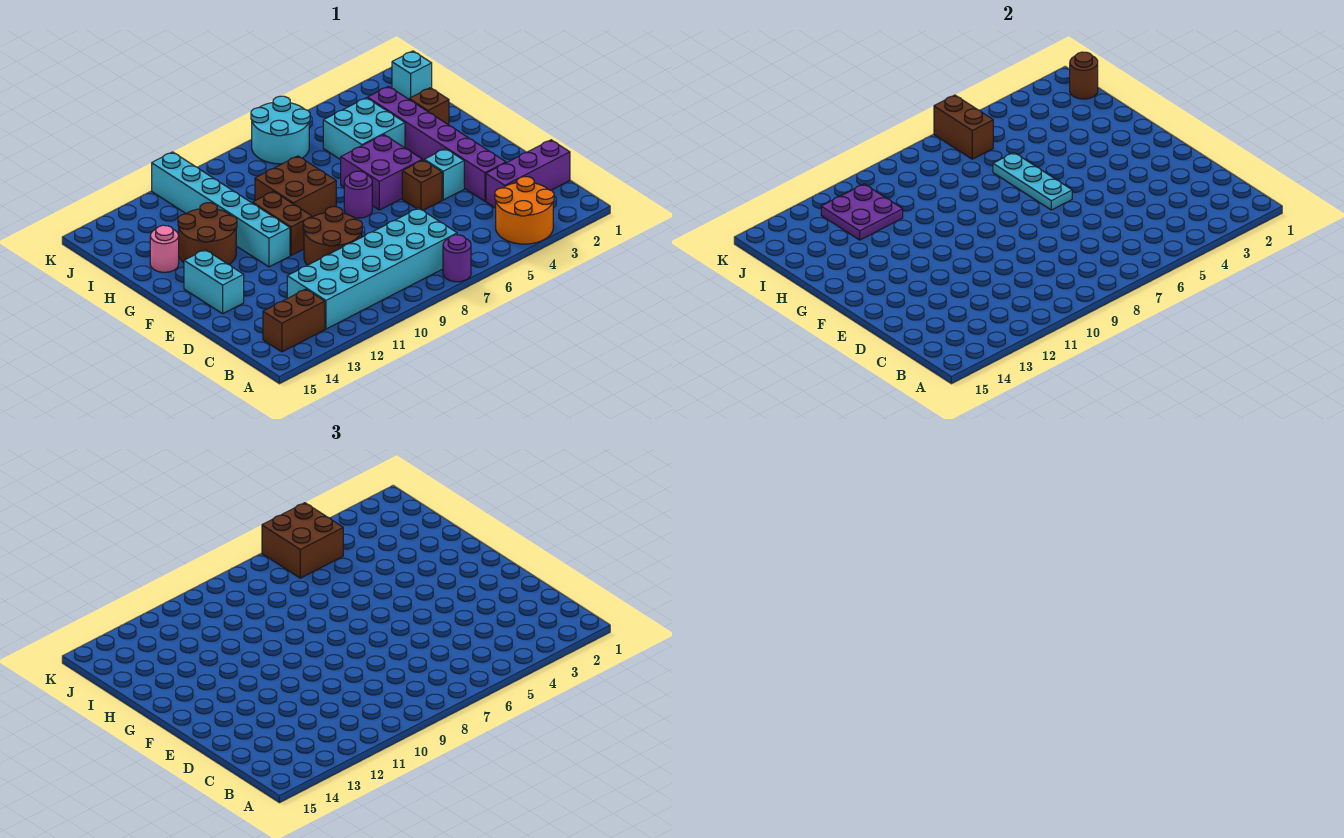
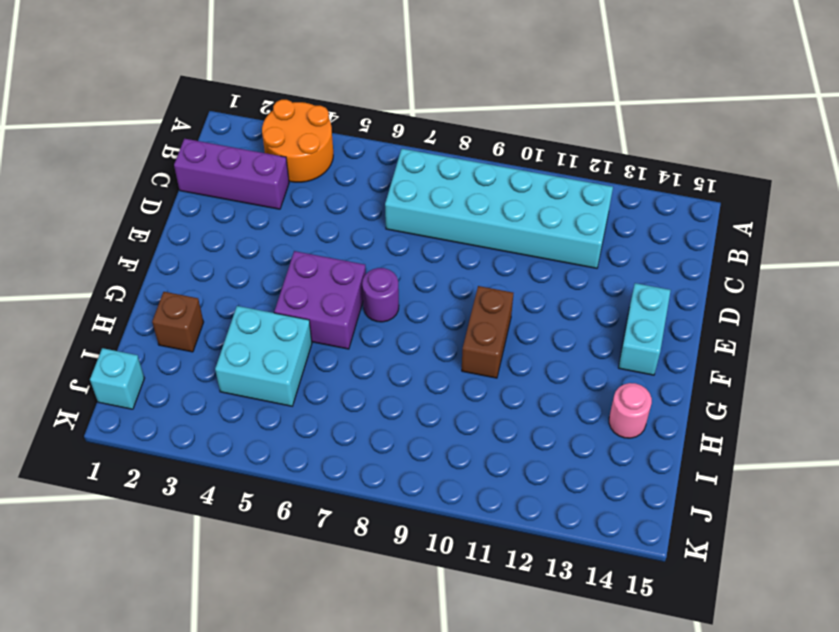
none -> purple round brick A7 level 1
none -> brown brick B13:B14 level 1
none -> purple brick D3:I3 level 1

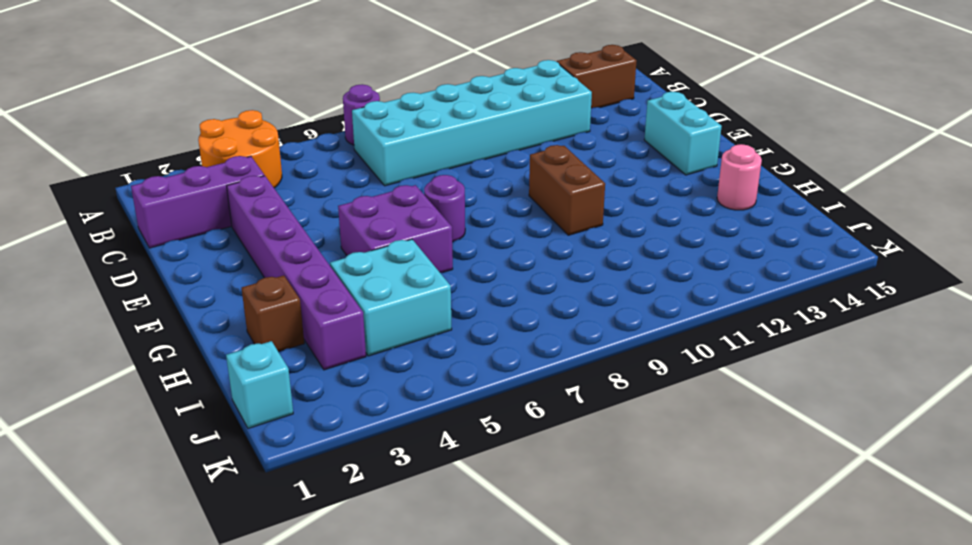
none -> brown round brick D9:E10 level 1
none -> cyan brick E4 level 1
none -> brown brick E5 level 1

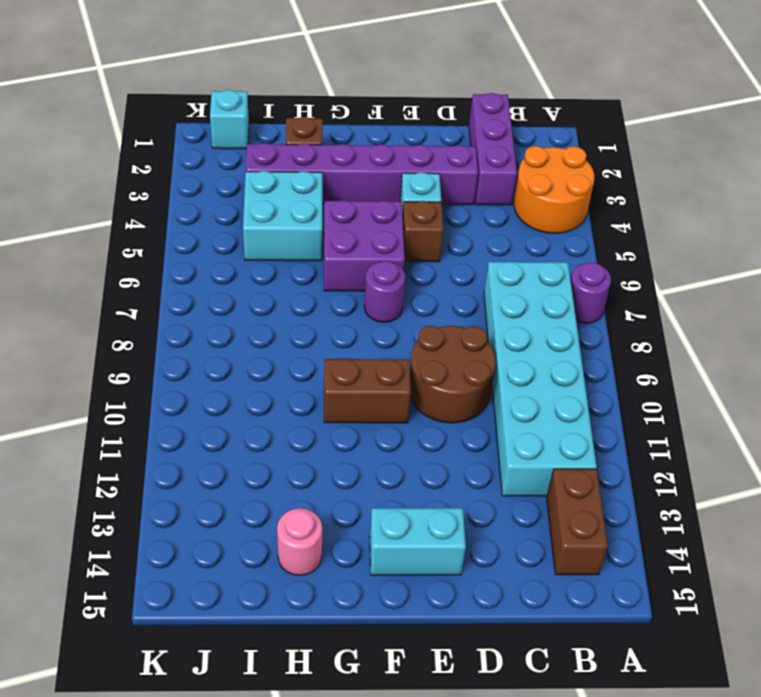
none -> cyan brick F11:K11 level 1
none -> brown brick G8:H9 level 1
none -> brown round brick G12:H13 level 1

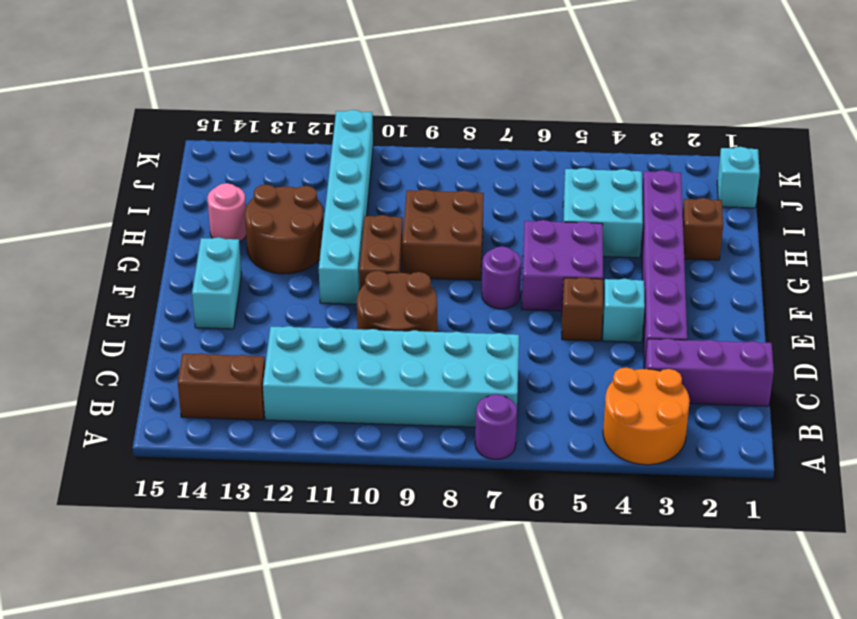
none -> cyan round brick J6:K7 level 1
none -> cyan plate F6:H6 level 2
none -> purple plate I11:J12 level 2

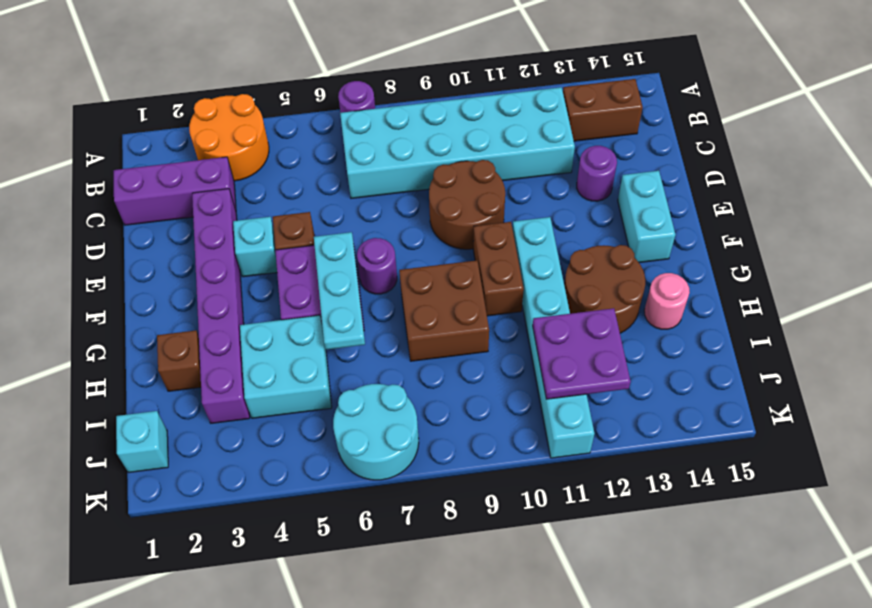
purple round brick D13 level 1 -> none
none -> brown round brick J1 level 2
none -> brown brick J6:K6 level 2
none -> brown brick J5:K6 level 3

